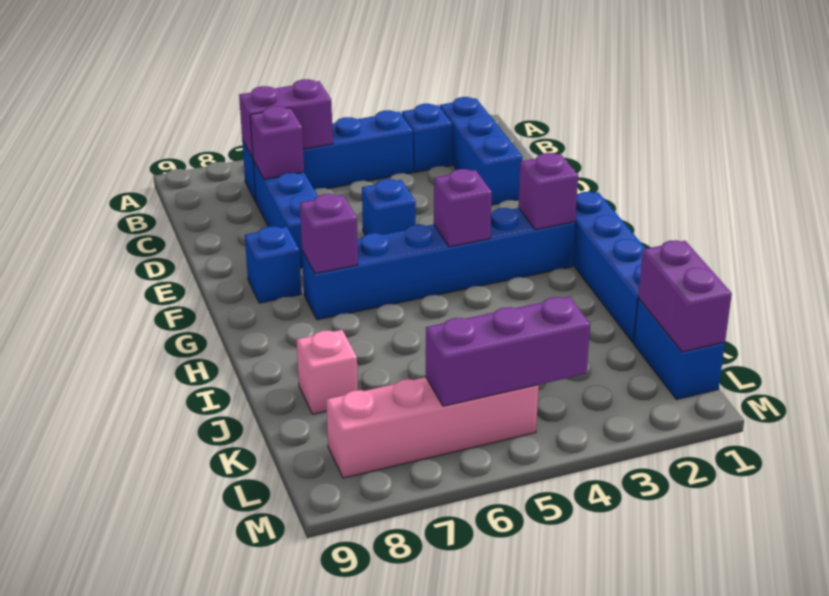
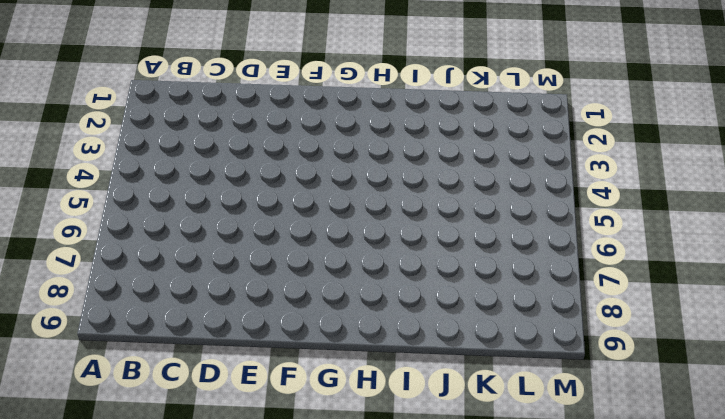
none -> blue brick B2:D2 level 1
none -> blue brick B3 level 1
none -> blue brick B4:B7 level 1

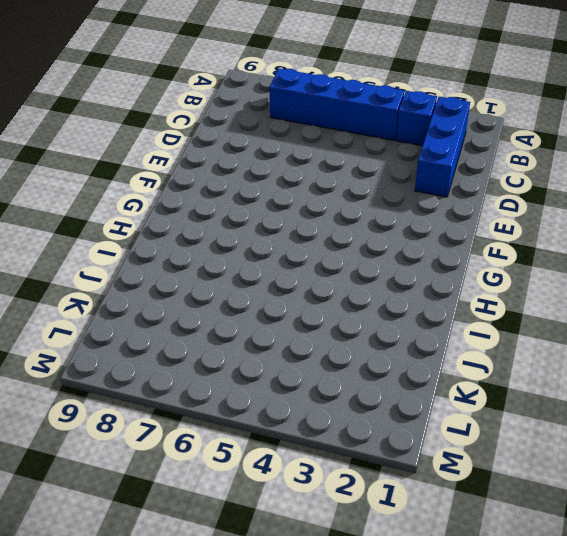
none -> blue brick C7:E7 level 1
none -> blue brick E5 level 1
none -> blue brick F8 level 1

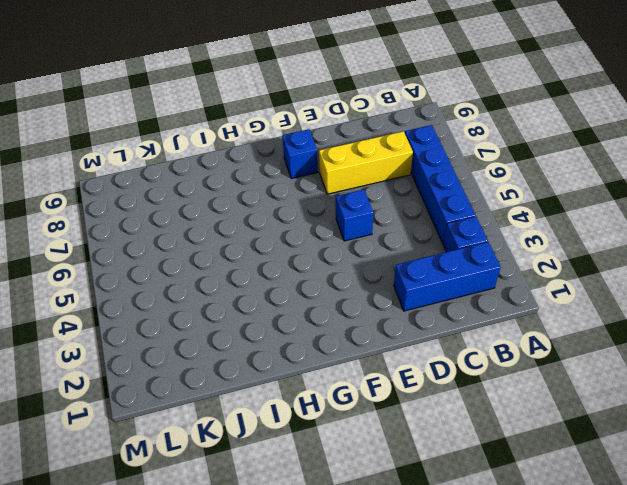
yellow brick C7:E7 level 1 -> blue brick C7:E7 level 1
none -> blue brick G1:J1 level 1
none -> blue brick G2:G7 level 1
none -> pink brick J8 level 1

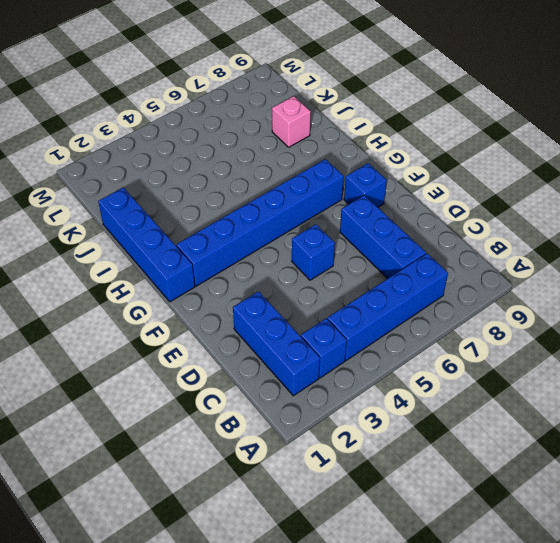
none -> blue brick K1:L1 level 1
none -> pink brick L5:L8 level 1
none -> purple brick B6:B7 level 2

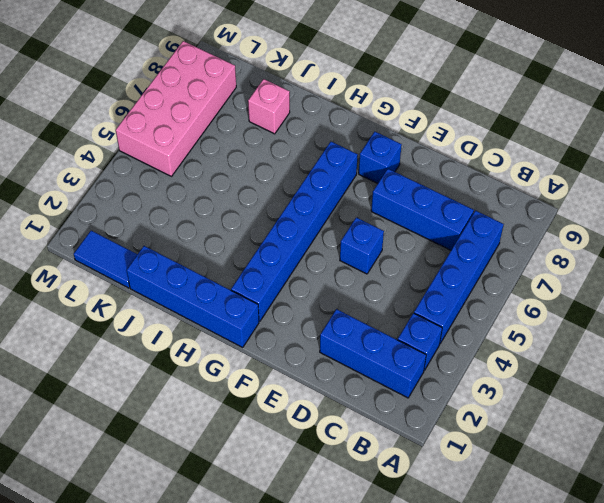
blue tile K1:L1 level 1 -> blue brick K1:L1 level 1
pink brick L5:M8 level 1 -> pink brick L5:L8 level 1
none -> purple brick B6:B7 level 2
none -> purple brick C7 level 2
none -> purple brick G2 level 2

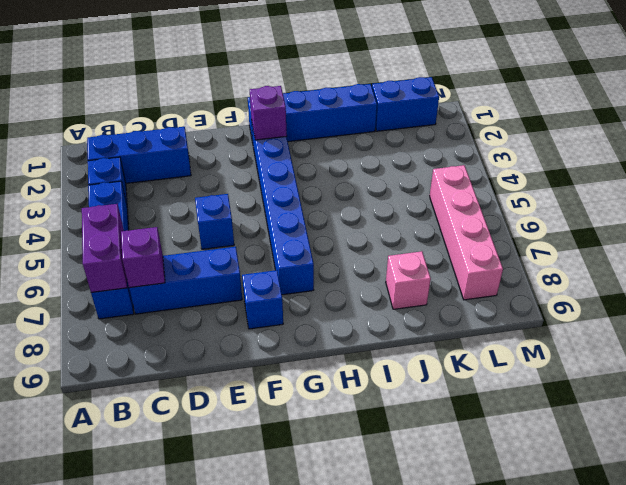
none -> purple brick G4 level 2
none -> purple brick G7 level 2
none -> purple brick K1:L1 level 2

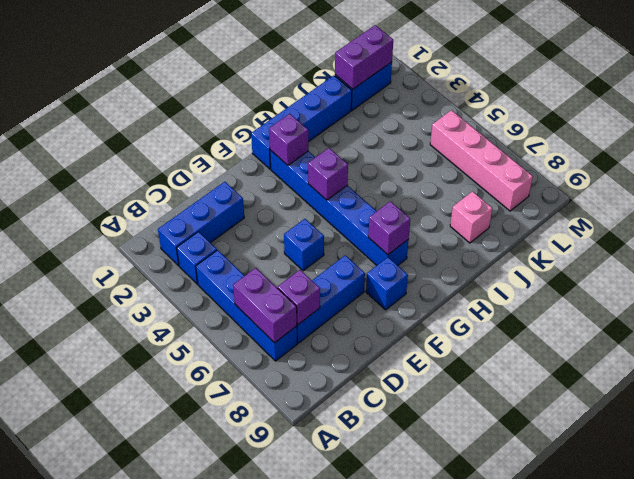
none -> purple brick L4:L6 level 2

